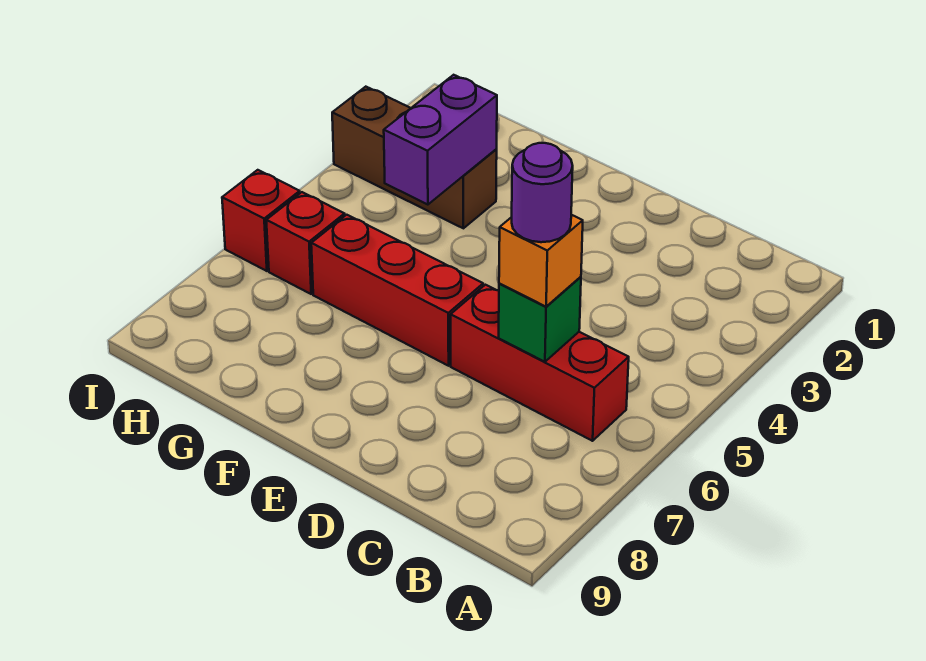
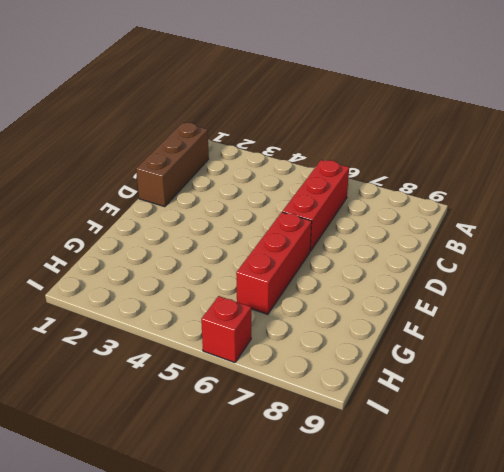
brown brick B1:D1 level 1 -> brown brick G3:I3 level 1
none -> red brick H6 level 1
none -> green brick C6 level 2

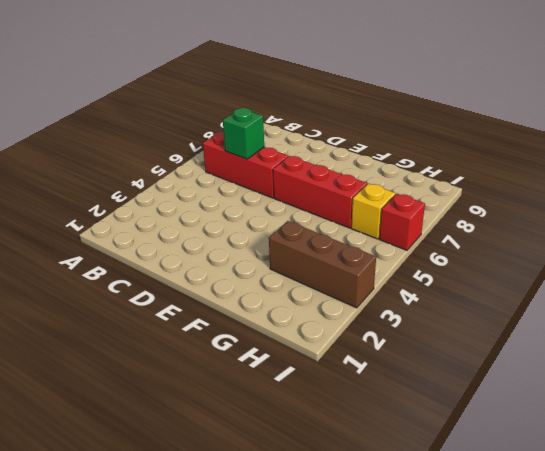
yellow brick H6 level 1 -> red brick H6 level 1
none -> purple brick G3:G4 level 2
none -> orange brick C6 level 3

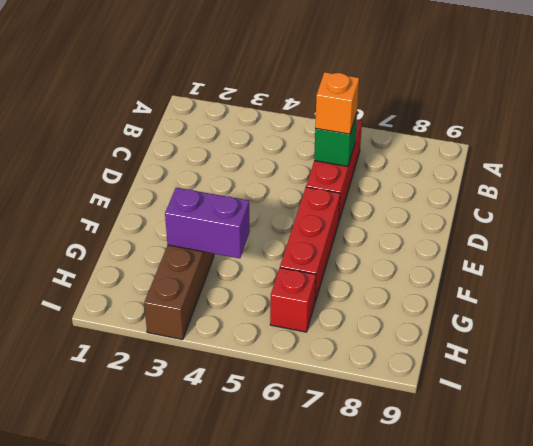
none -> red brick I6 level 1
none -> purple round brick C6 level 4

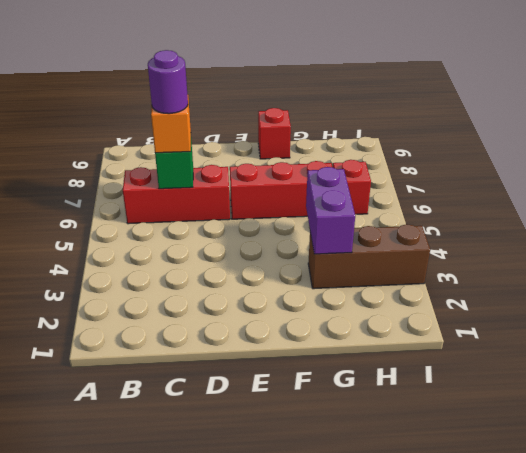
red brick F9 level 1 -> red brick I6 level 1

